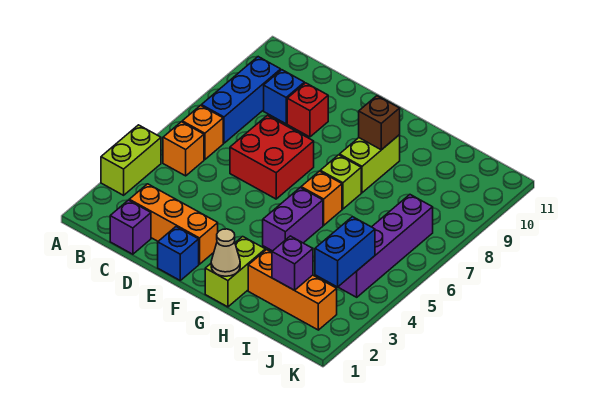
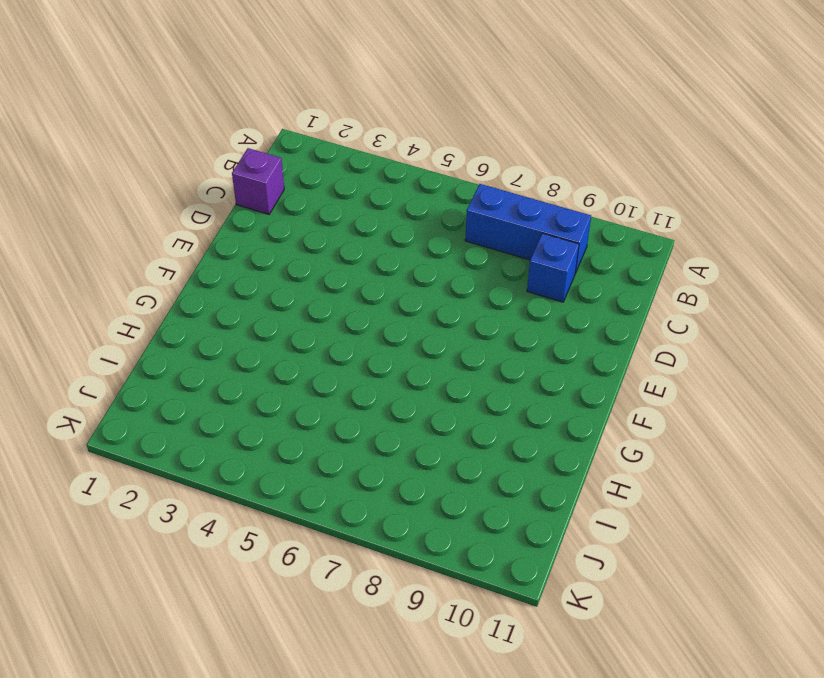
none -> lime brick A3:A4 level 1
none -> orange brick B5 level 1
none -> orange brick B6 level 1

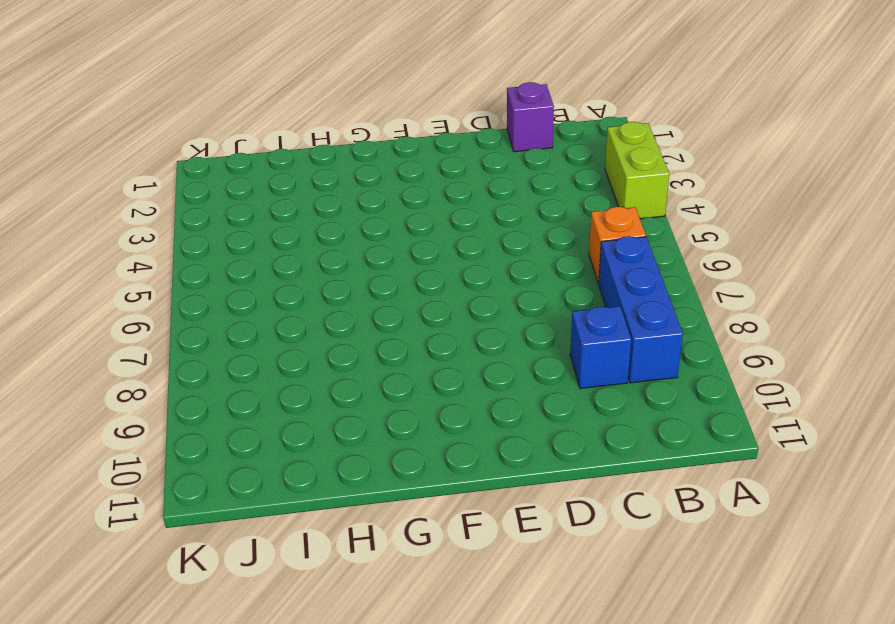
none -> orange brick B5 level 1
none -> orange brick C2:E2 level 1
none -> red brick D6:E7 level 1

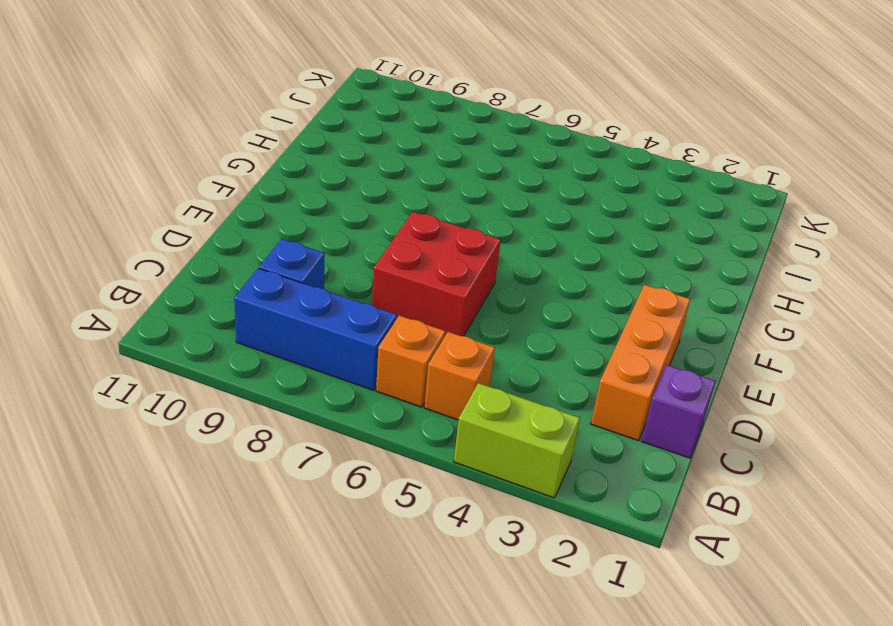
none -> red brick D9 level 1
none -> blue brick E1 level 1
none -> lime brick G1:G2 level 1

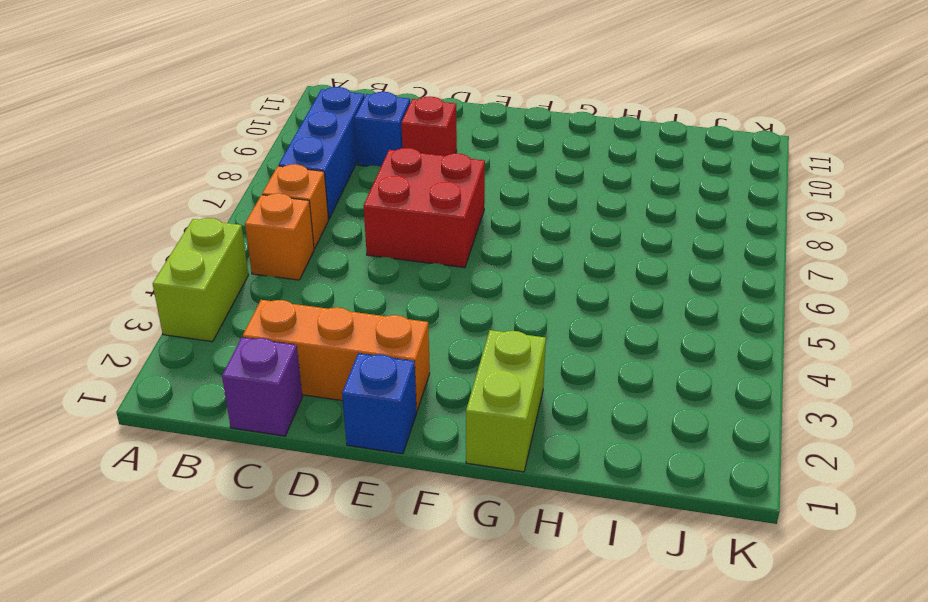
none -> purple brick G4:G5 level 1
none -> orange brick G6 level 1
none -> lime brick G7 level 1

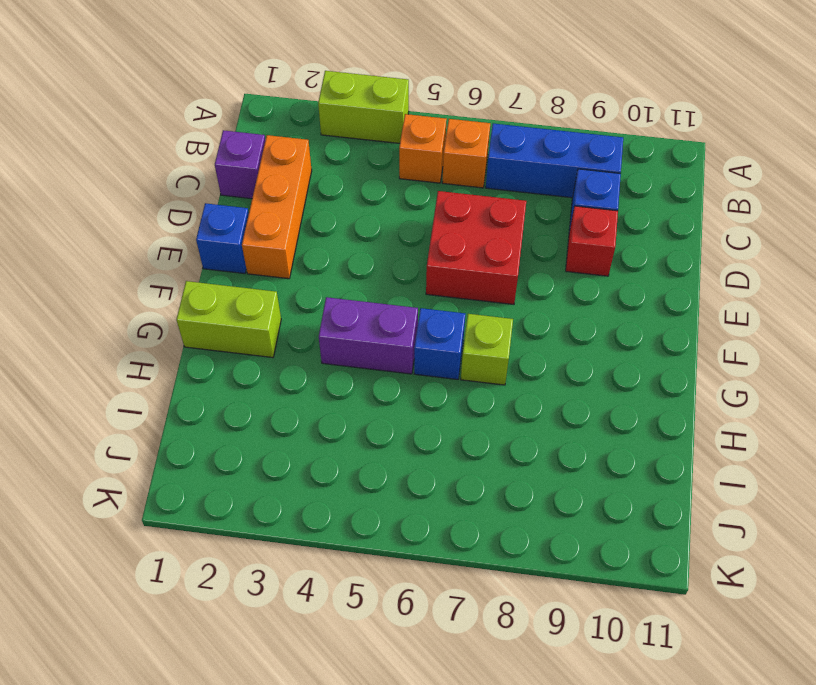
blue brick G6 level 1 -> orange brick G6 level 1
none -> lime brick G8:G9 level 1
none -> orange brick H2:J2 level 1
none -> purple brick J4:J7 level 1

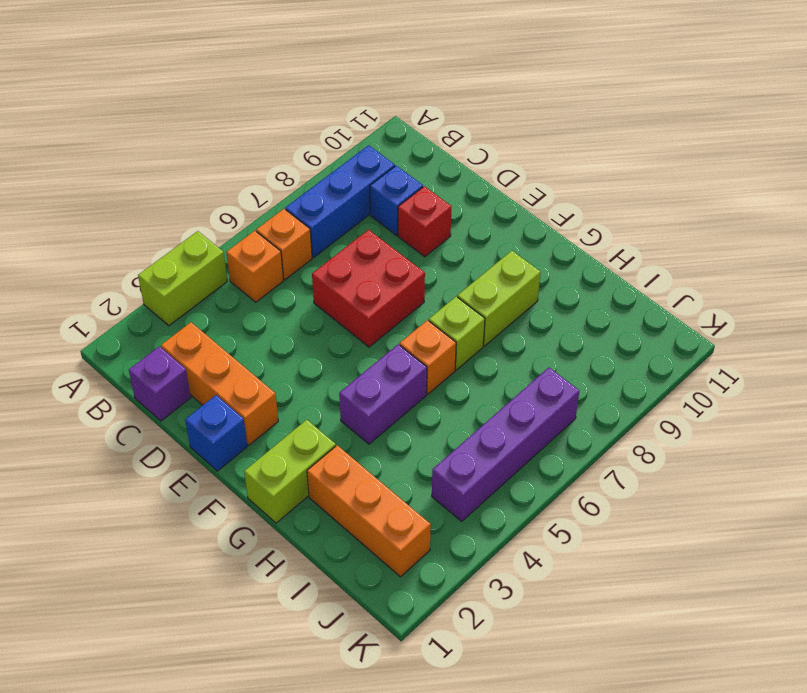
none -> tan cone G1 level 2
none -> brown brick G9 level 2
none -> purple brick I2 level 2

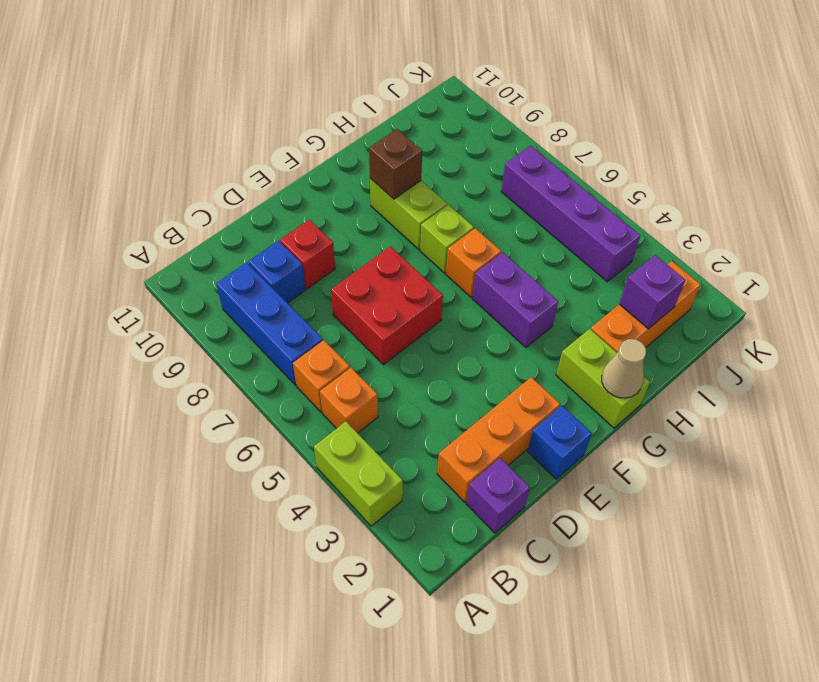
none -> blue brick J3:J4 level 2

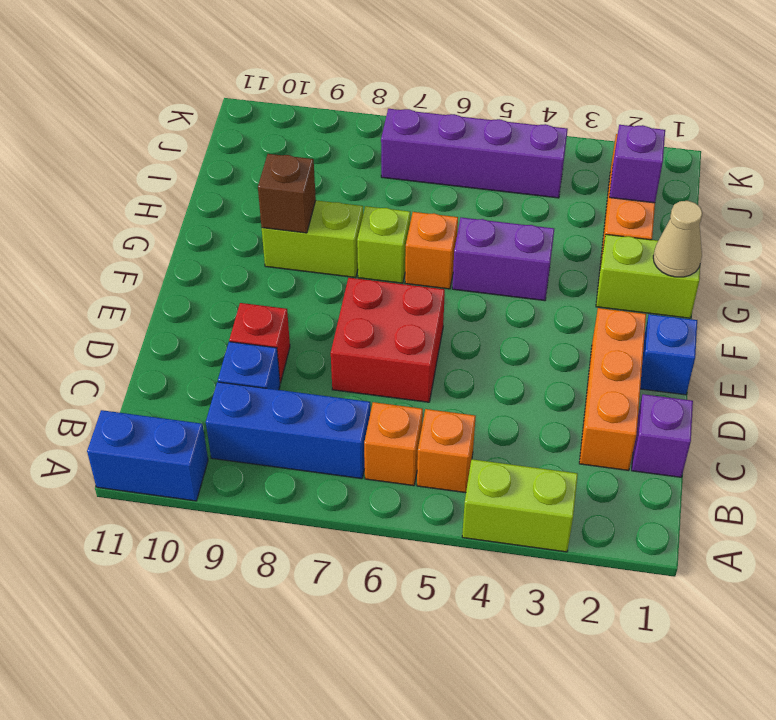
blue brick A10:A11 level 1 -> blue brick J3:J4 level 2

